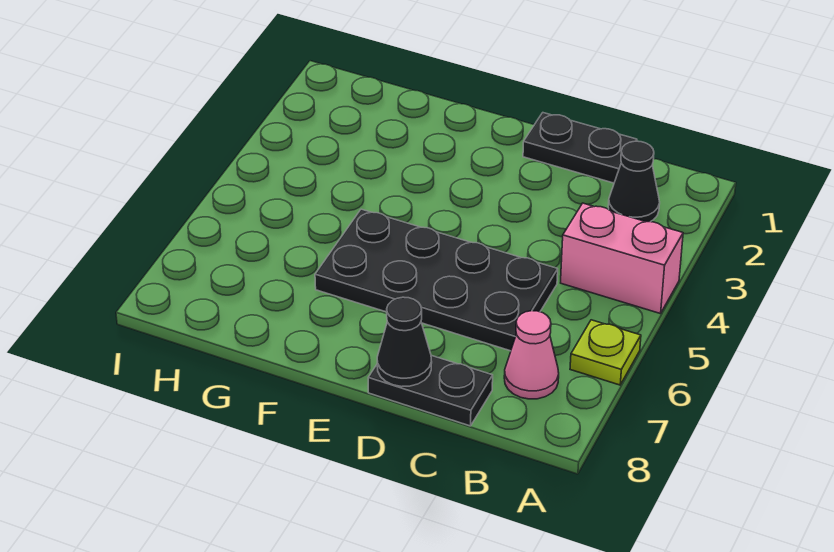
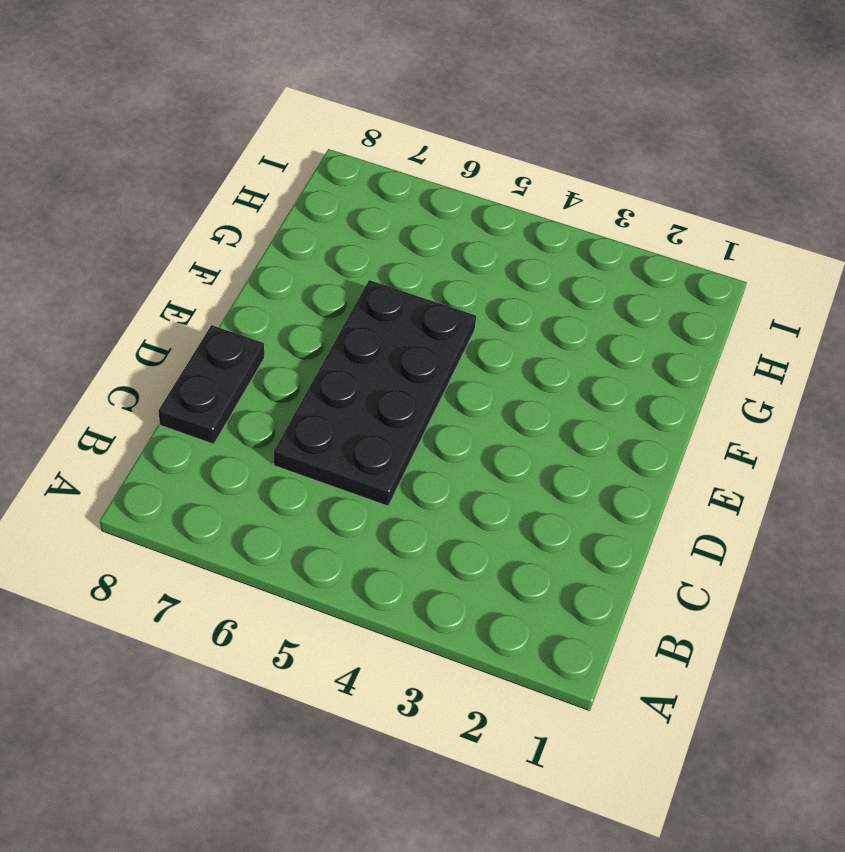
none -> pink brick A4:B4 level 1
none -> lime plate A6 level 1

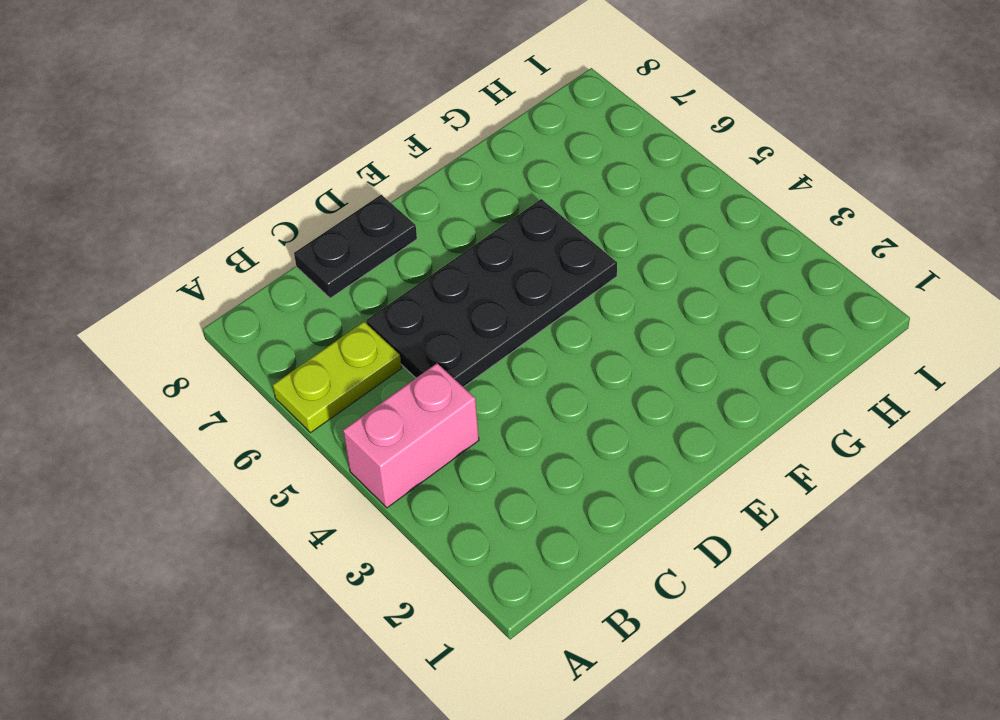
lime plate A6:B6 level 1 -> lime plate A6 level 1
none -> black cone B2 level 1
none -> pink cone B7 level 1

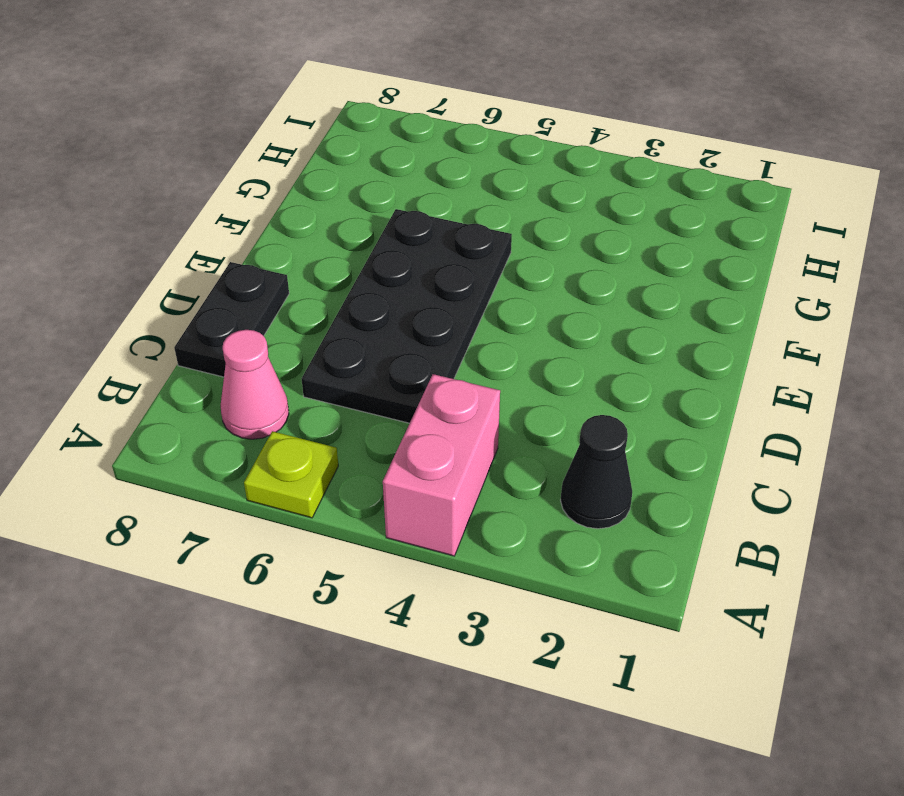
none -> black plate C1:D1 level 1
none -> black cone D8 level 2

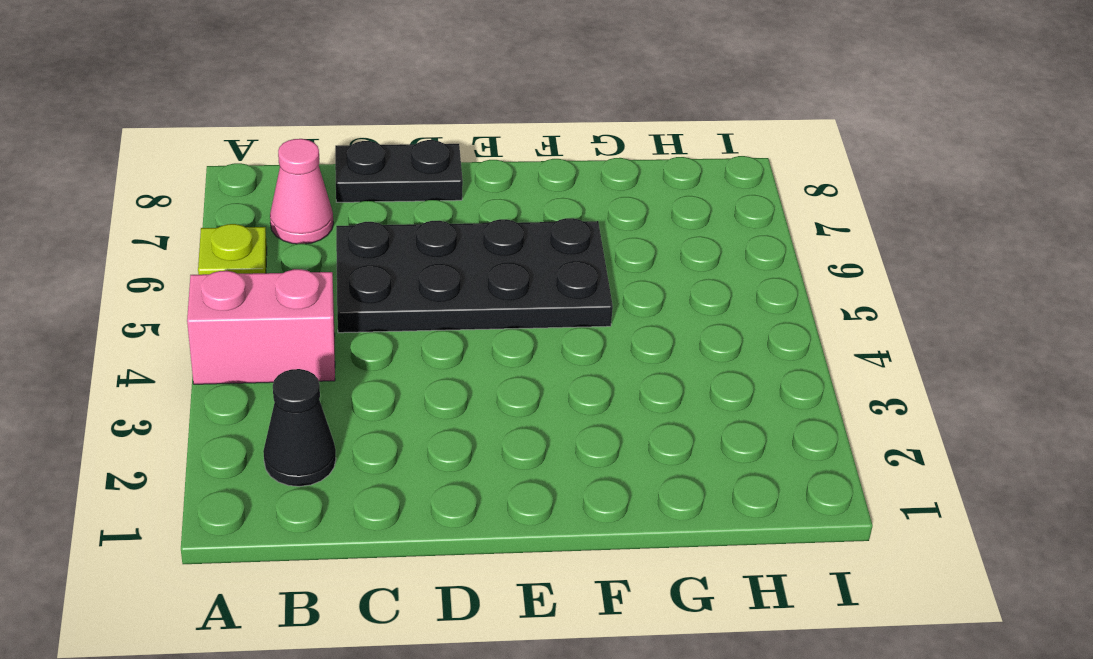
none -> black plate C1:D1 level 1
none -> black cone D8 level 2

